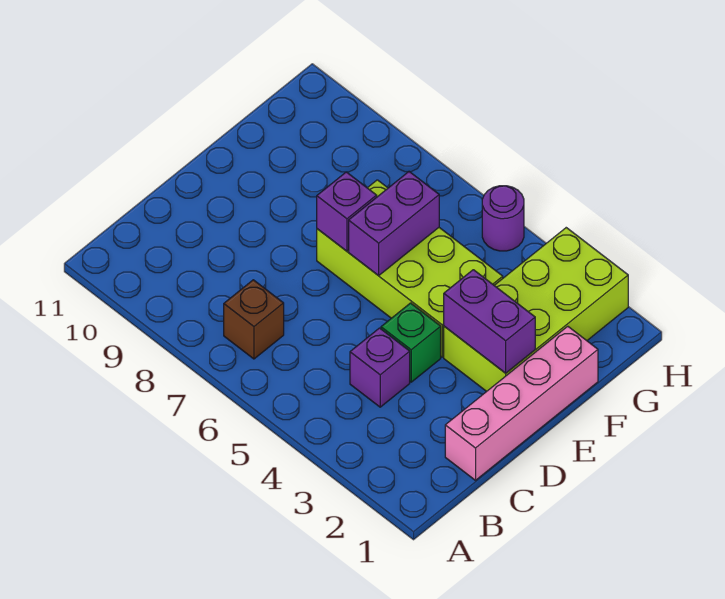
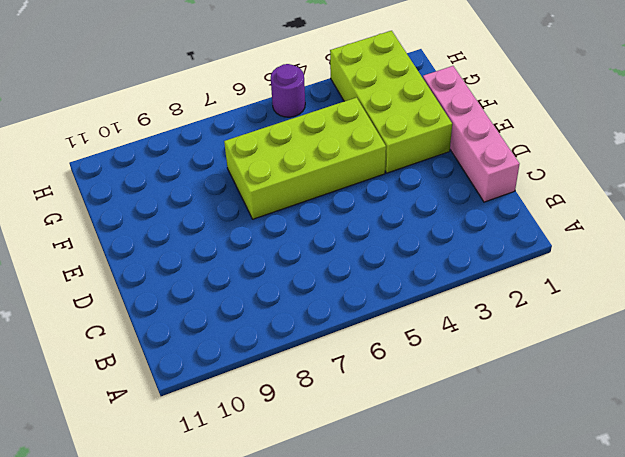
none -> brown brick B7 level 1
none -> purple brick C4 level 1

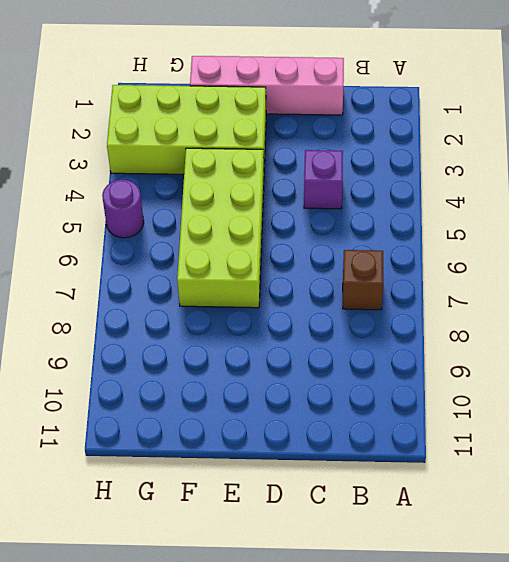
none -> green brick D4 level 1
none -> purple brick E2:E3 level 2

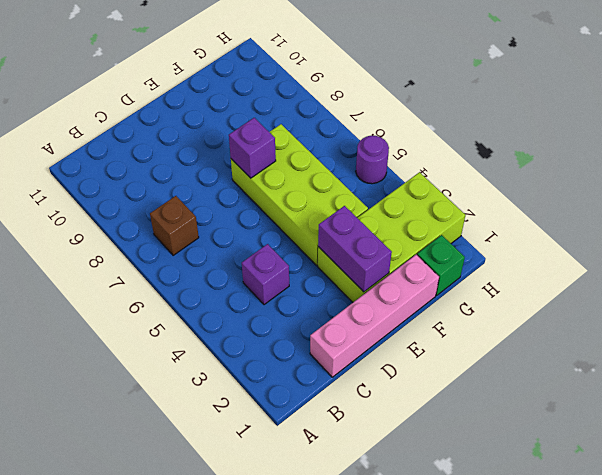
green brick G1 level 1 -> green brick D4 level 1
none -> purple brick E6:F6 level 2

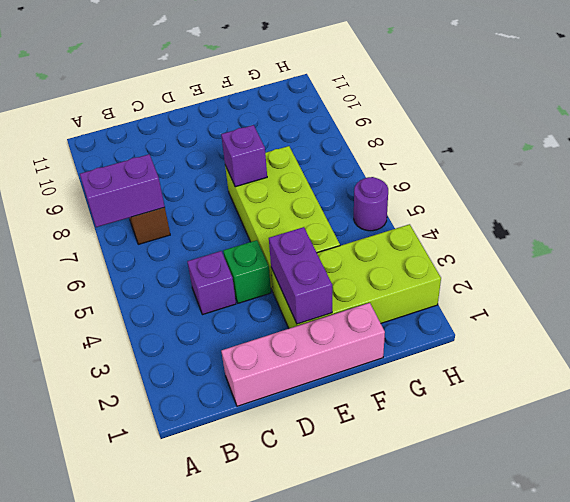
purple brick A7:B7 level 2 -> purple brick E6:F6 level 2

